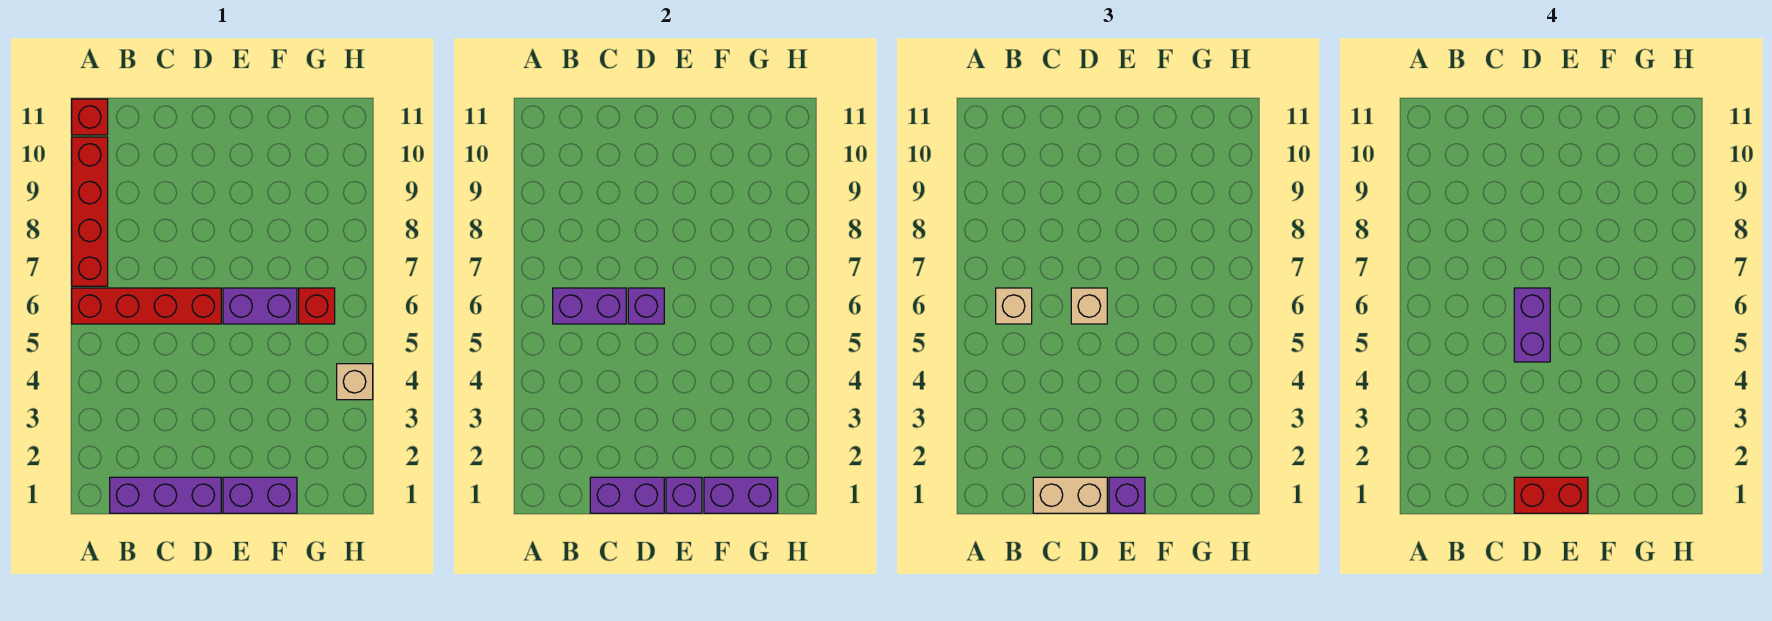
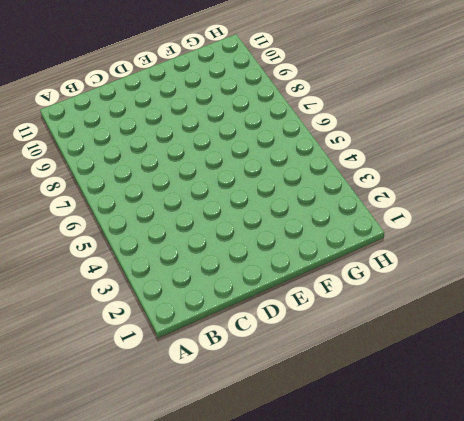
none -> red brick A6:D6 level 1
none -> red brick A7:A10 level 1
none -> red brick A11 level 1

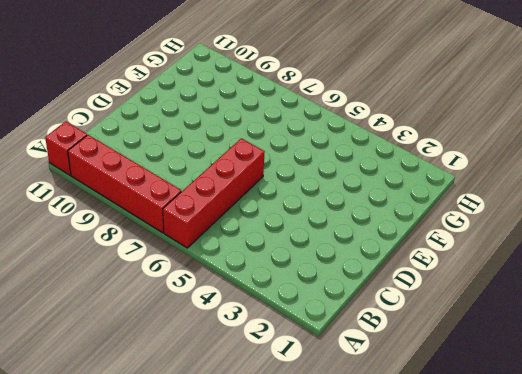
none -> purple brick B1:D1 level 1
none -> purple brick E1:F1 level 1
none -> purple brick E6:F6 level 1

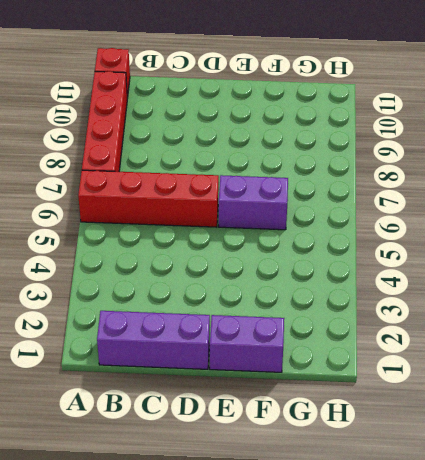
none -> red brick G6 level 1
none -> tan brick H4 level 1
none -> purple brick B6:C6 level 2

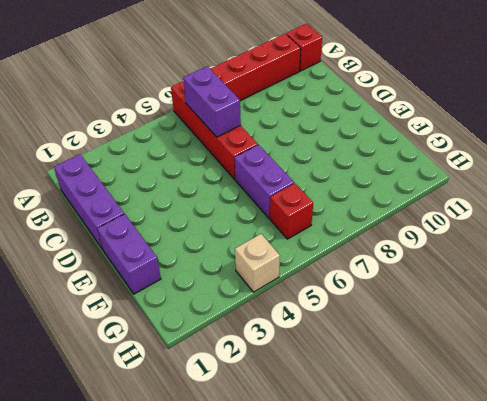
none -> purple brick C1:D1 level 2
none -> purple brick D6 level 2
none -> purple brick E1 level 2

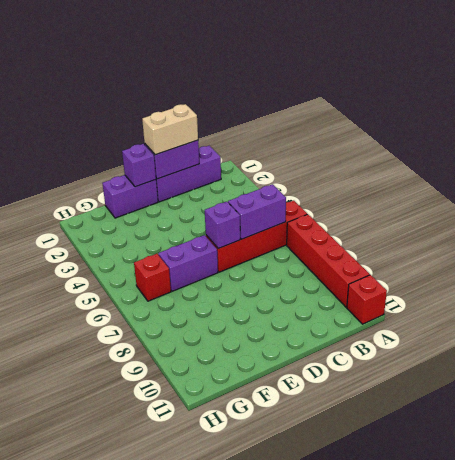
none -> tan brick H4 level 1
none -> purple brick F1:G1 level 2
none -> tan brick B6 level 3

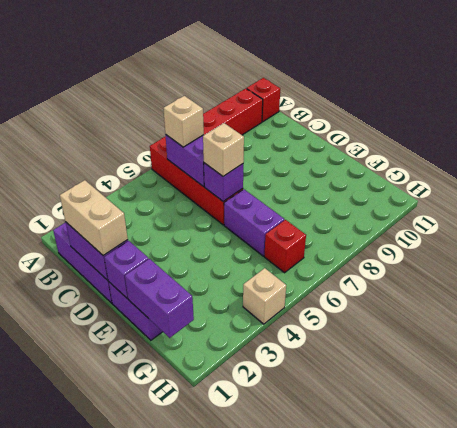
none -> purple brick E1 level 3
none -> red brick D1:E1 level 4
none -> purple brick D5:D6 level 4

